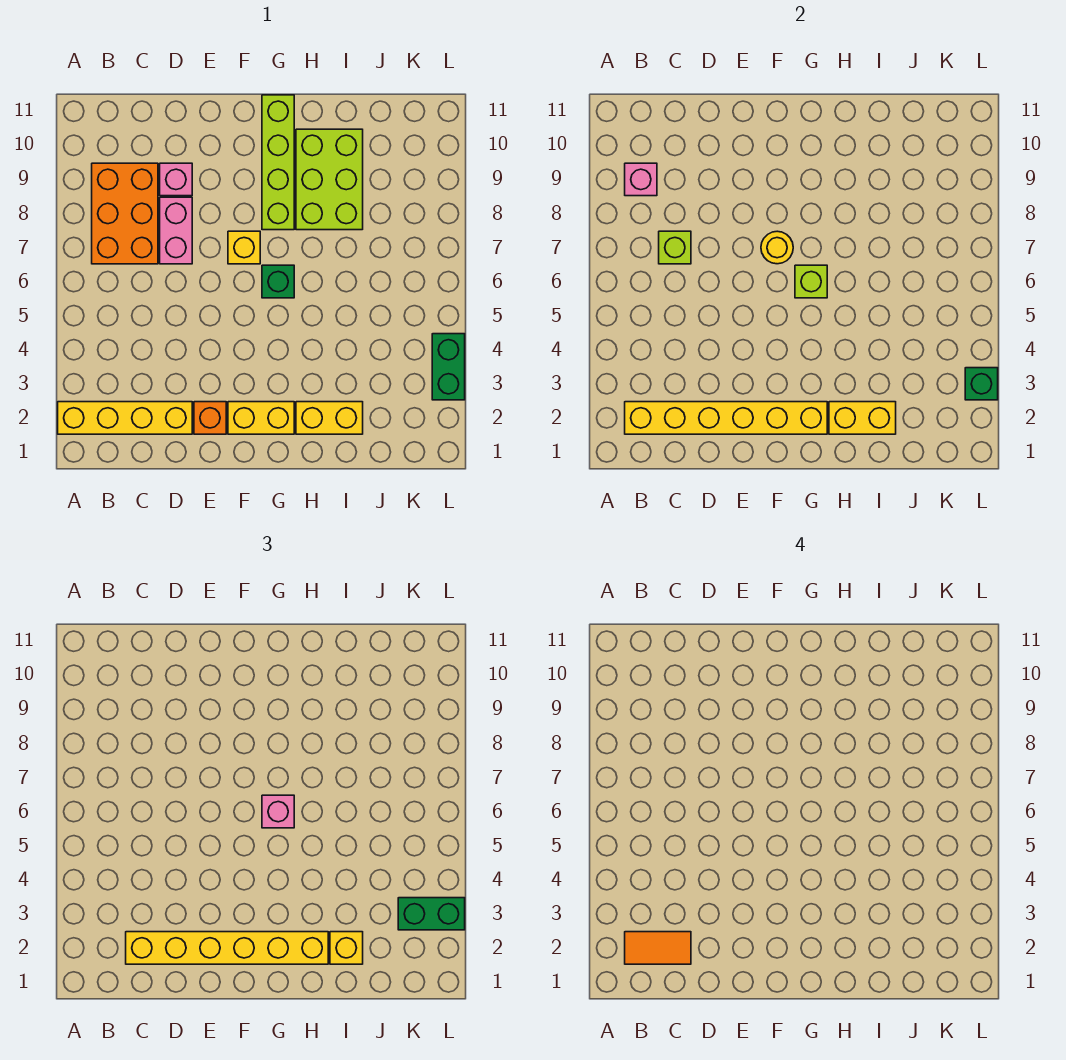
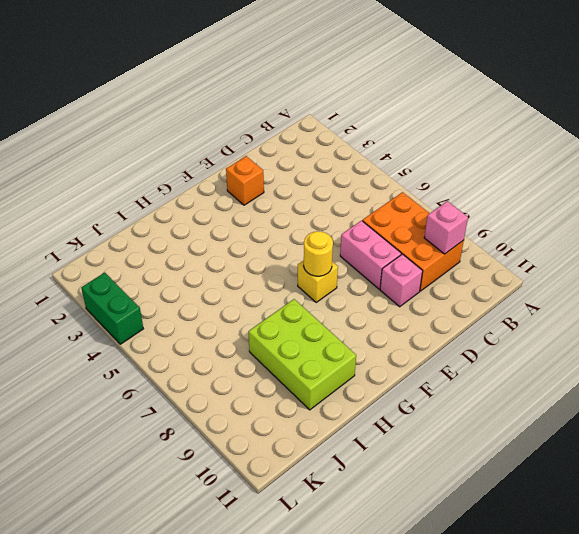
none -> yellow brick A2:D2 level 1
none -> yellow brick F2:G2 level 1
none -> green brick G6 level 1

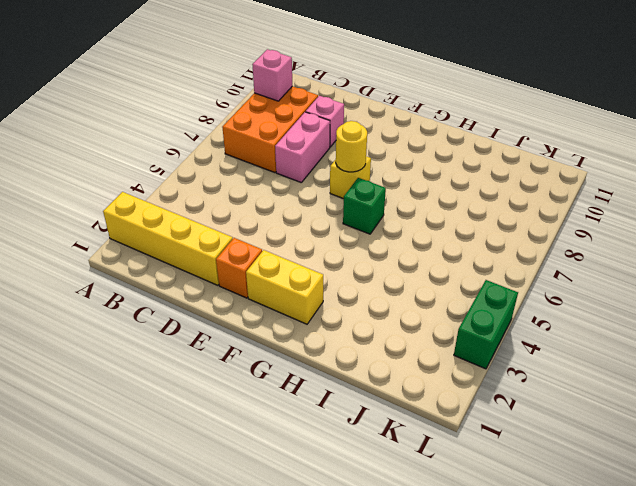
none -> lime brick G8:G11 level 1
none -> yellow brick H2:I2 level 1
none -> lime brick H8:I10 level 1

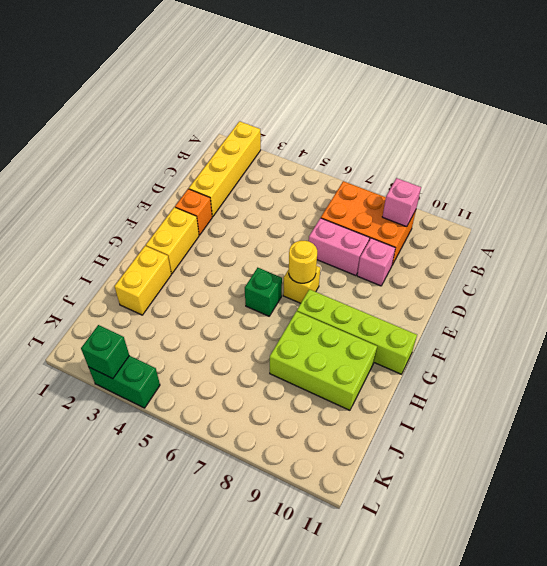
none -> yellow brick B2:G2 level 2
none -> lime brick C7 level 2
none -> lime brick G6 level 2

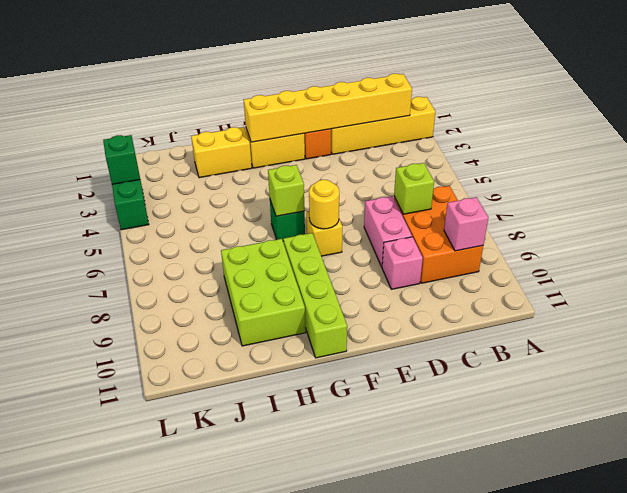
none -> yellow brick H2:I2 level 2
none -> yellow brick C2:H2 level 3
none -> pink brick G6 level 3

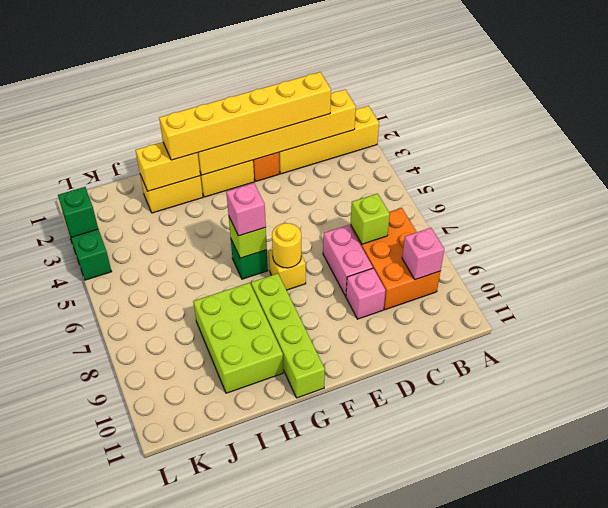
none -> yellow brick I2 level 3
none -> green brick K3:L3 level 3
none -> orange tile B2:C2 level 4

